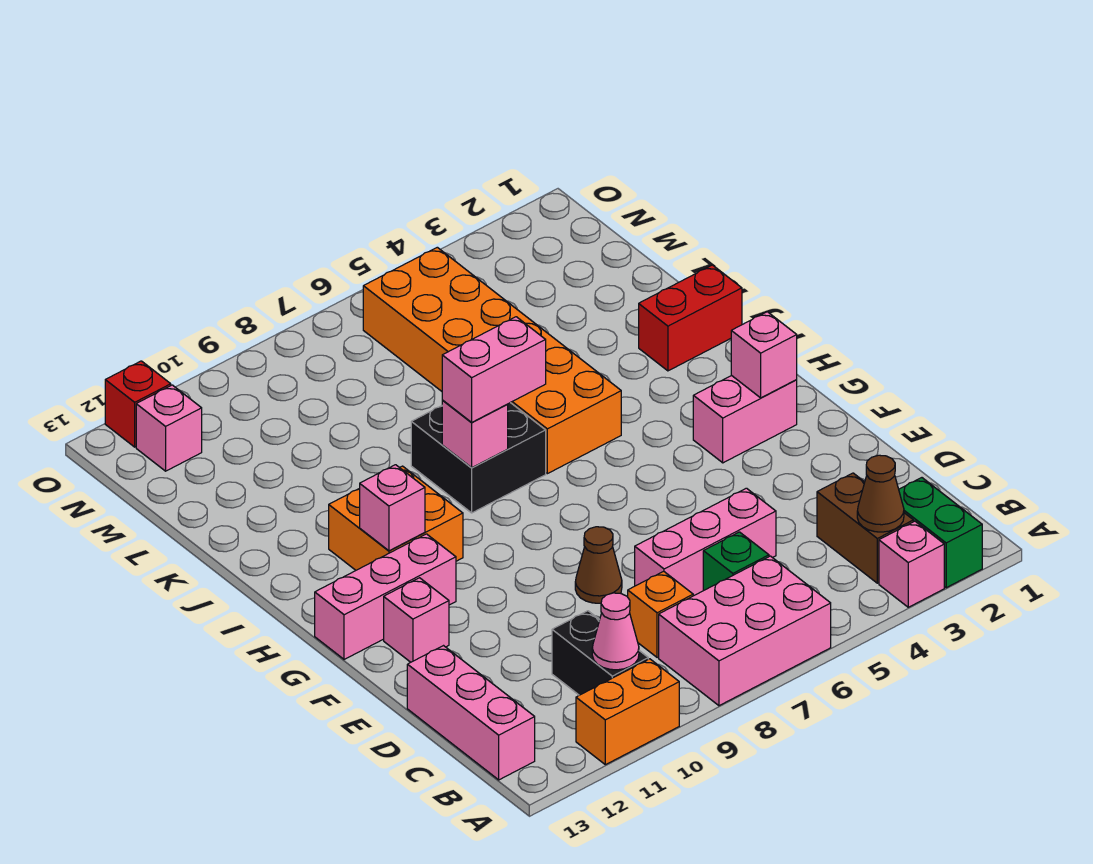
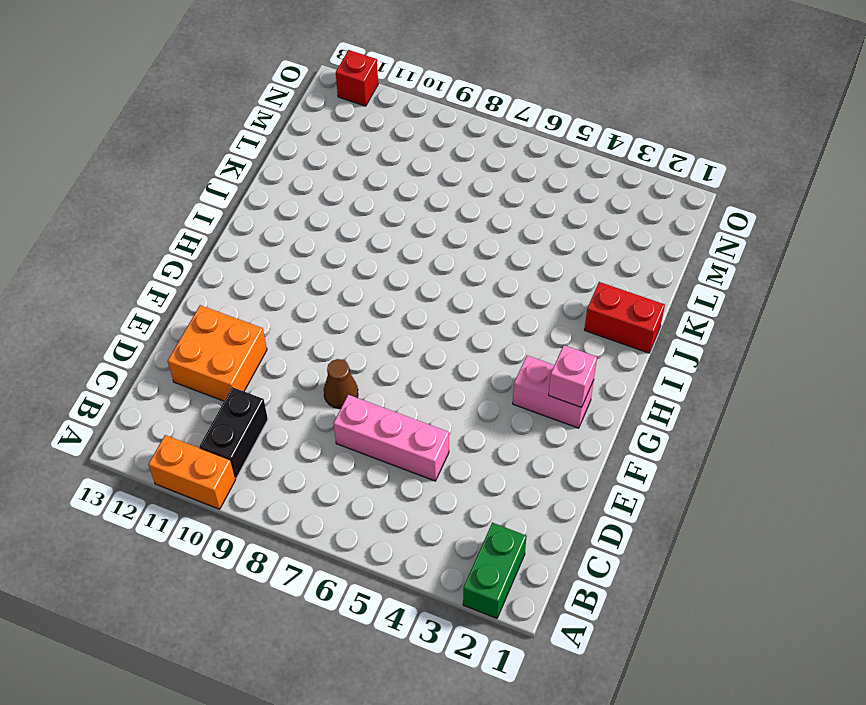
orange brick D11:E12 level 1 -> orange brick H10:I11 level 1
none -> pink brick A3 level 1
none -> pink brick A6:B8 level 1
none -> brown brick B3:C3 level 1

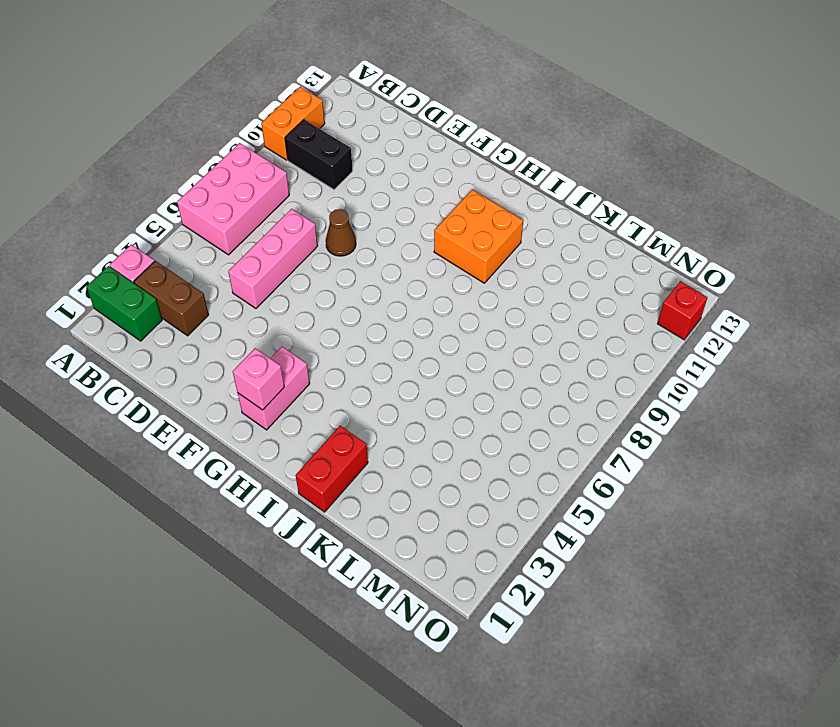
none -> pink brick B13:D13 level 1
none -> green brick C6 level 1
none -> orange brick C8 level 1

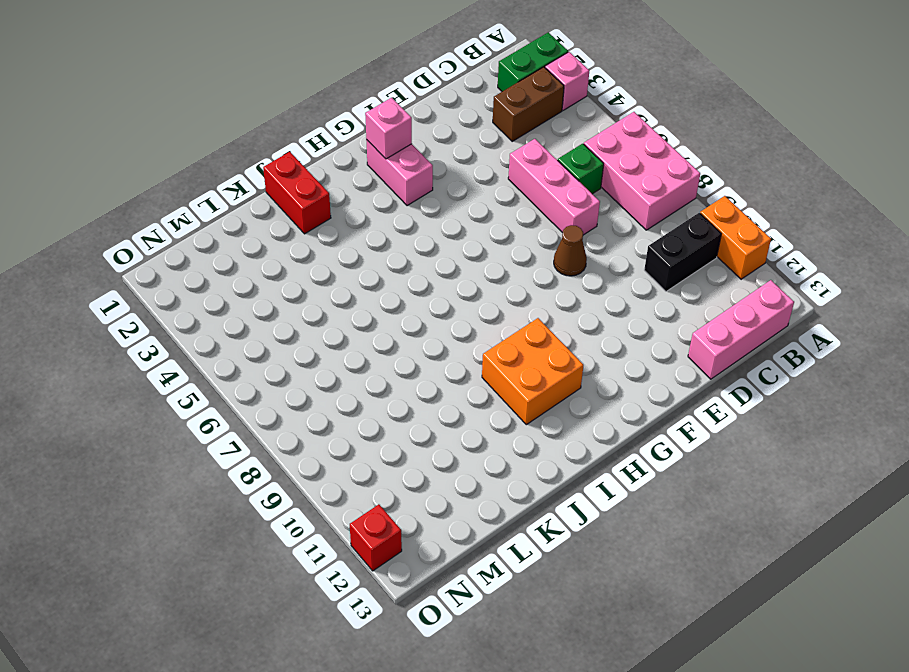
none -> orange brick C8 level 1
none -> pink brick F12 level 1
none -> pink brick G11:G13 level 1

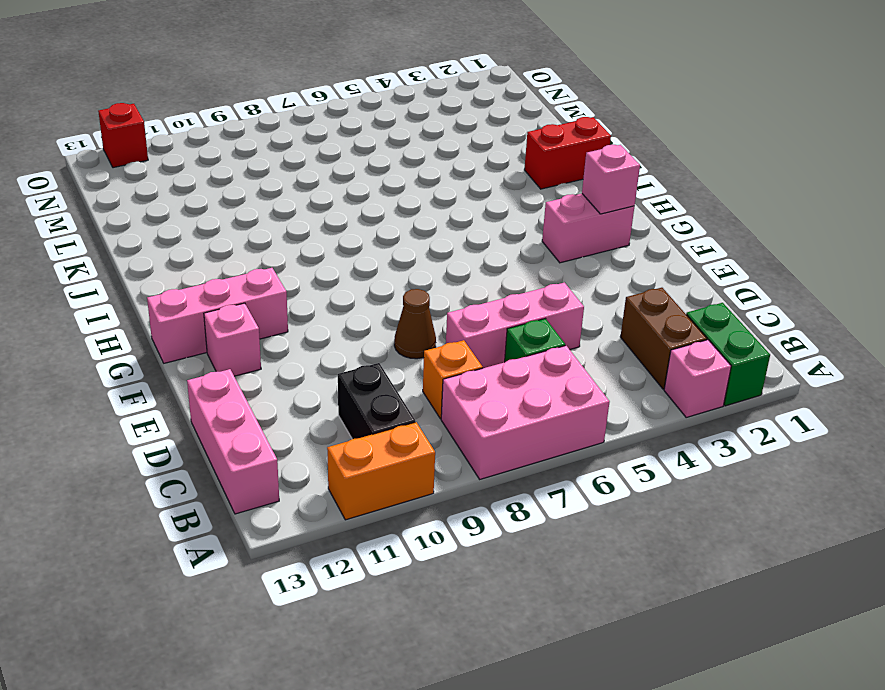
none -> orange brick H10:I11 level 1
none -> orange brick I5:N6 level 1
none -> black brick I7:J8 level 1

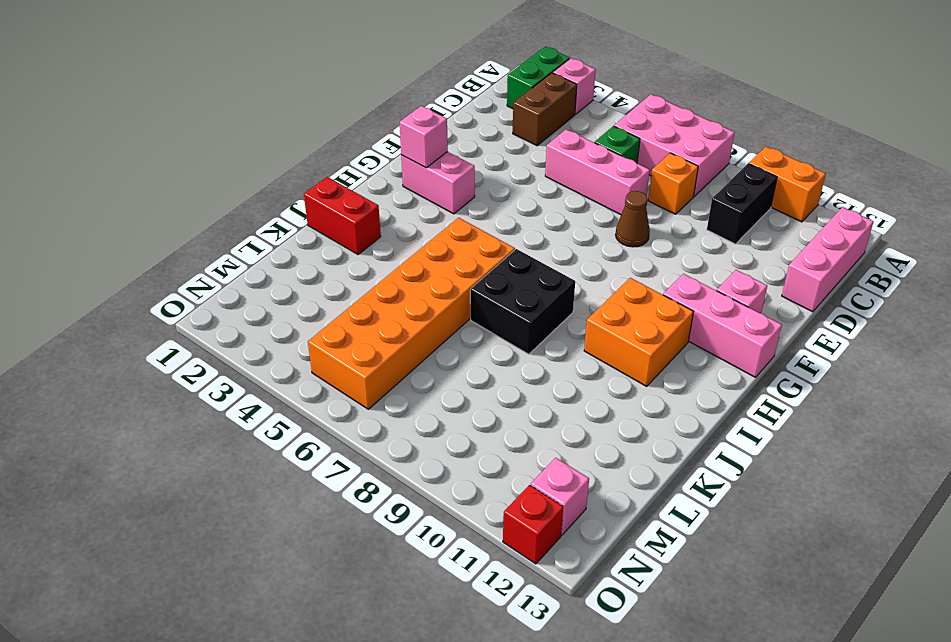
none -> brown cone B3 level 2
none -> pink cone B10 level 2
none -> pink brick H11 level 2

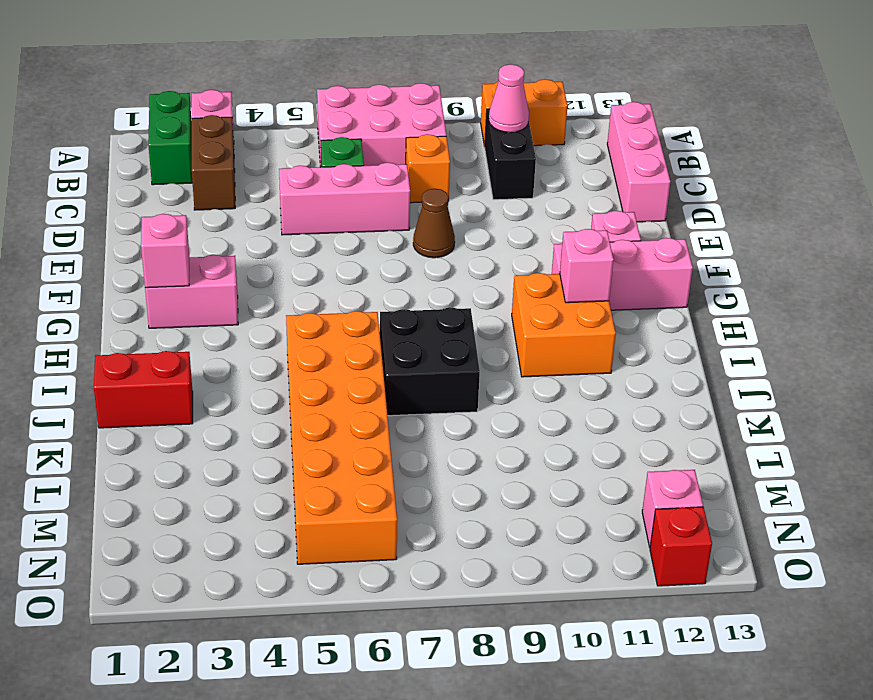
none -> brown cone B3 level 2
none -> pink brick I8 level 2
none -> pink brick I7:I8 level 3

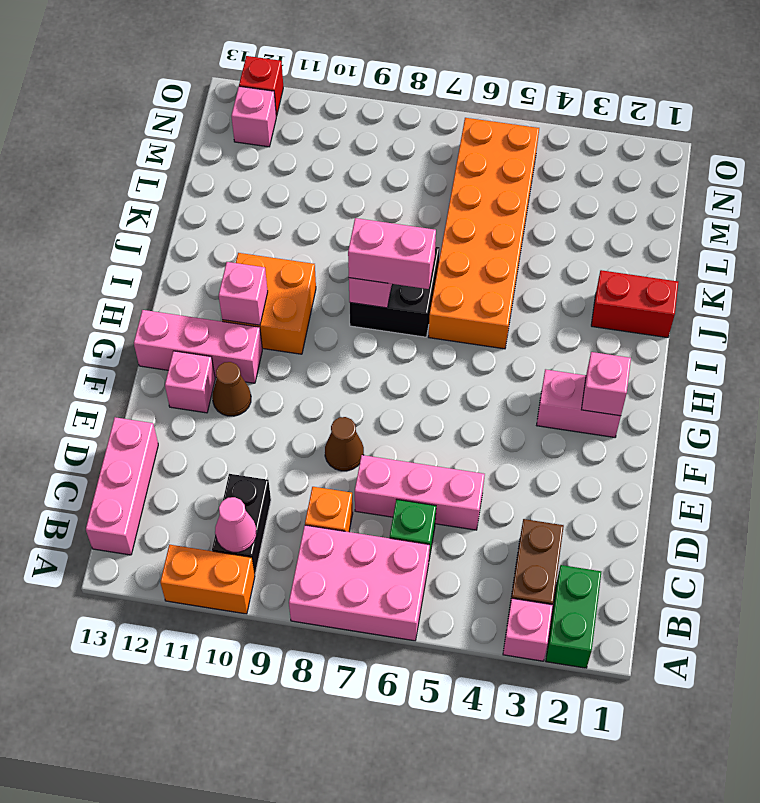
brown cone F11 level 1 -> brown cone B3 level 2

